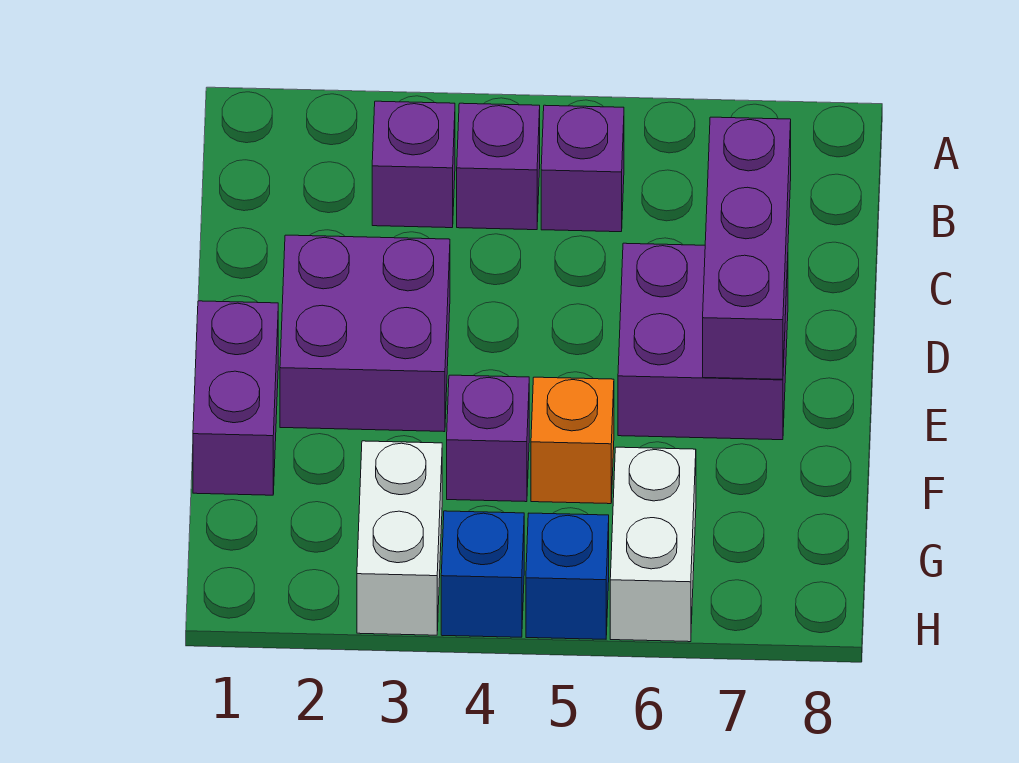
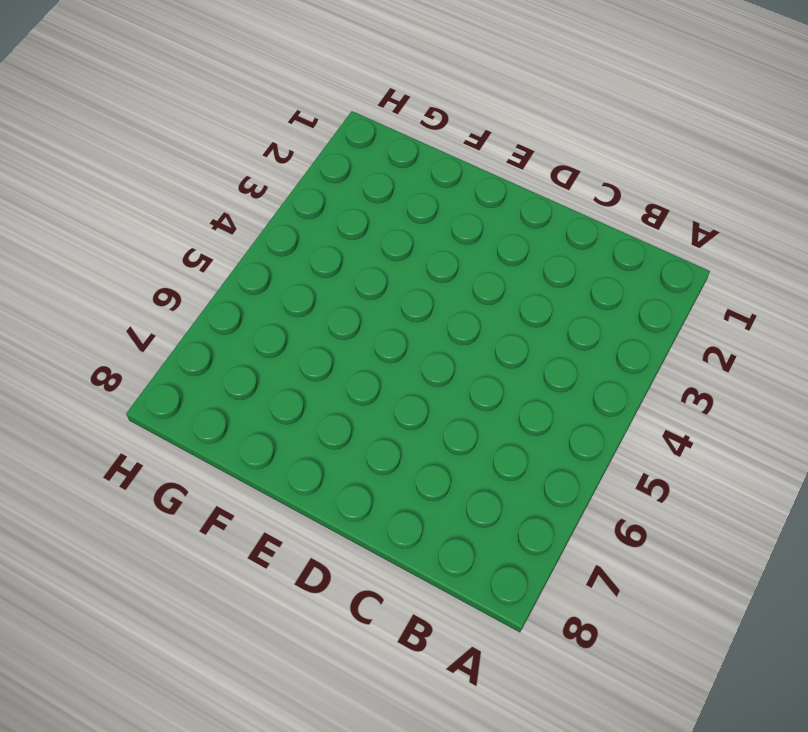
none -> purple brick B3 level 1
none -> purple brick B4 level 1
none -> purple brick B5 level 1

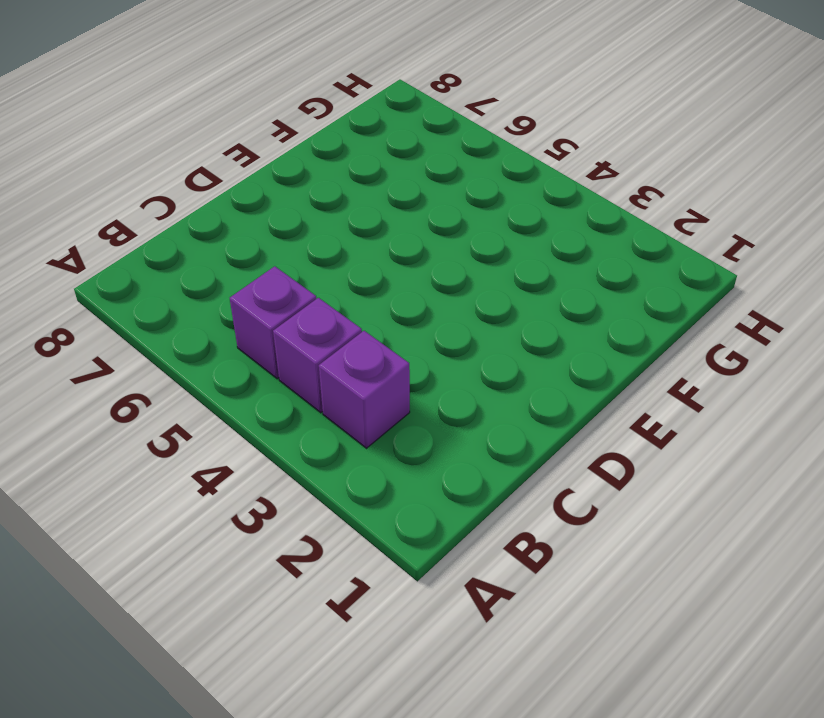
none -> purple brick D2:E3 level 1
none -> purple brick D6:E7 level 1
none -> purple brick E1:F1 level 1

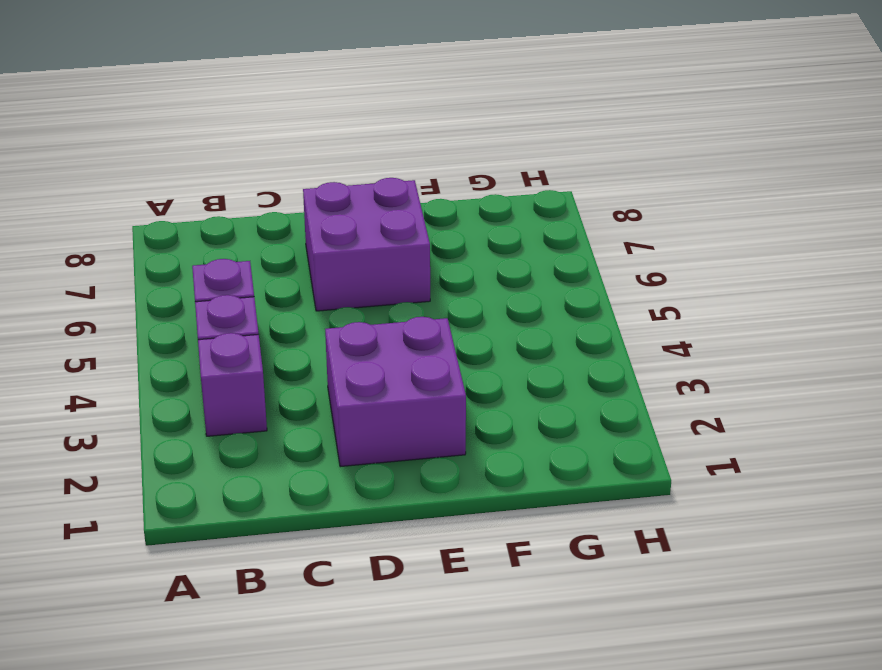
none -> purple brick E1:F1 level 1
none -> purple brick F4 level 1
none -> orange brick F5 level 1

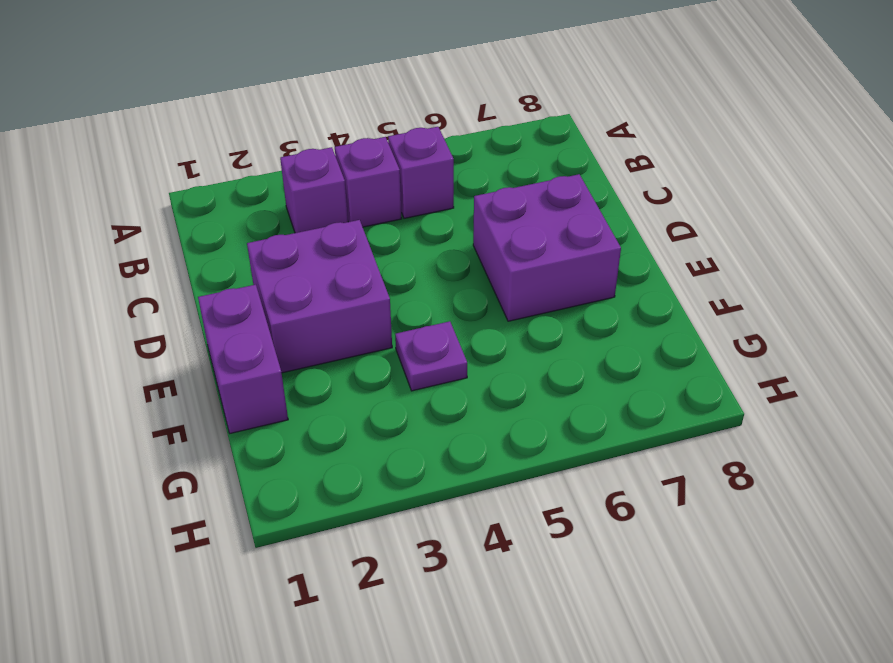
purple plate F4 level 1 -> purple brick F4 level 1
none -> orange brick F5 level 1
none -> white brick G3:H3 level 1
none -> white brick G6:H6 level 1

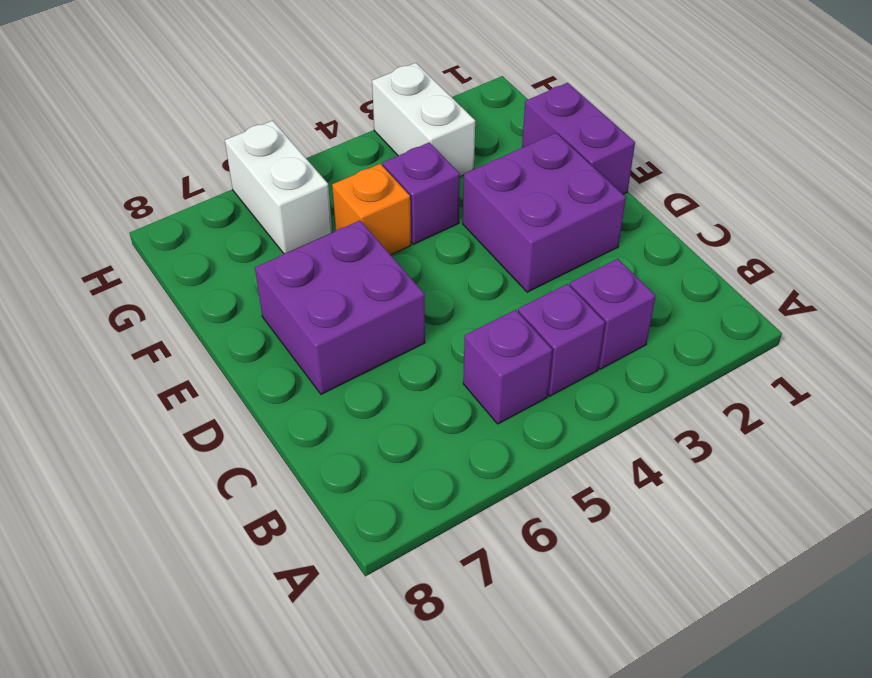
none -> blue brick H4 level 1
none -> blue brick H5 level 1
none -> purple brick C7:E7 level 2

